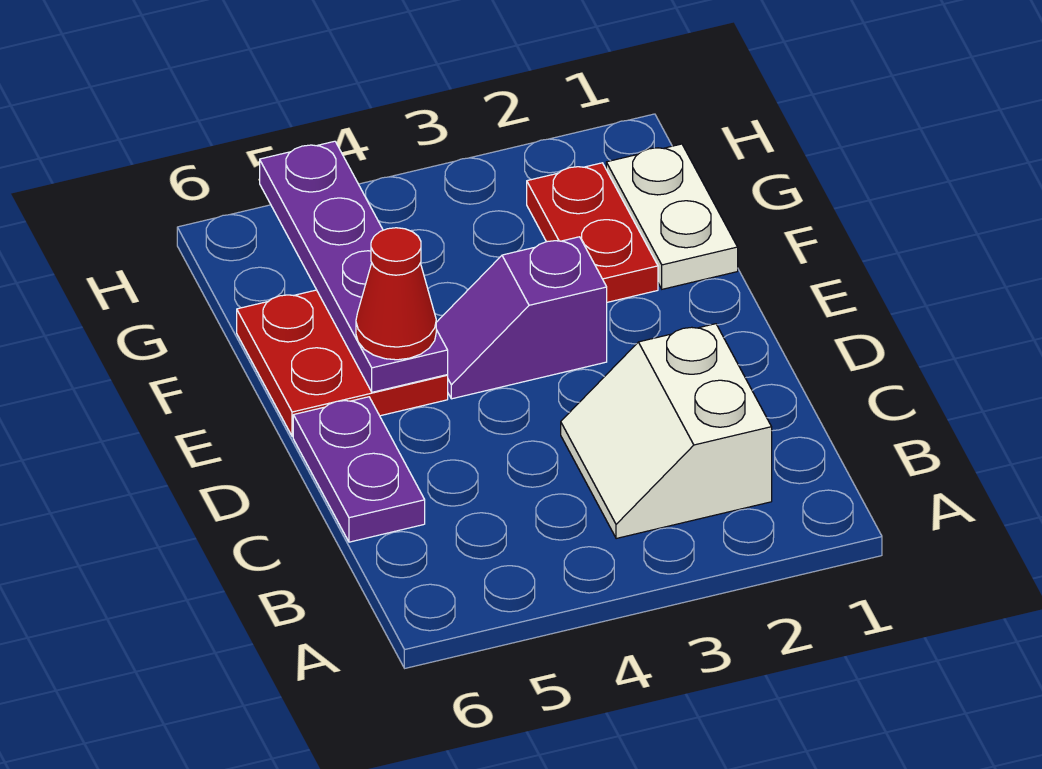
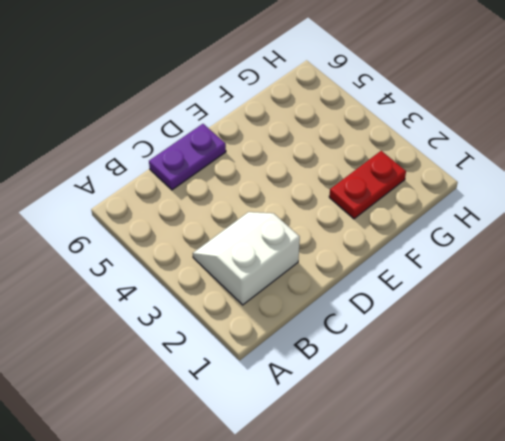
none -> purple slope E3:E4 level 1 top 3
none -> red plate E5:F6 level 1

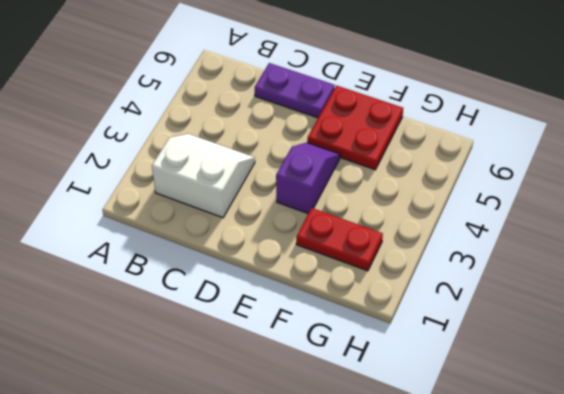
none -> white plate F1:G1 level 1
none -> purple plate E5:H5 level 2

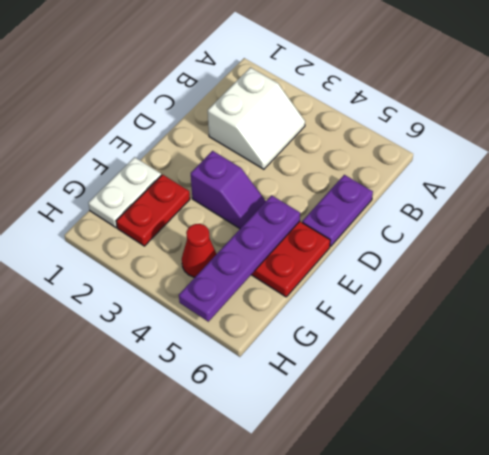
red cone G4 level 1 -> red cone E5 level 3

